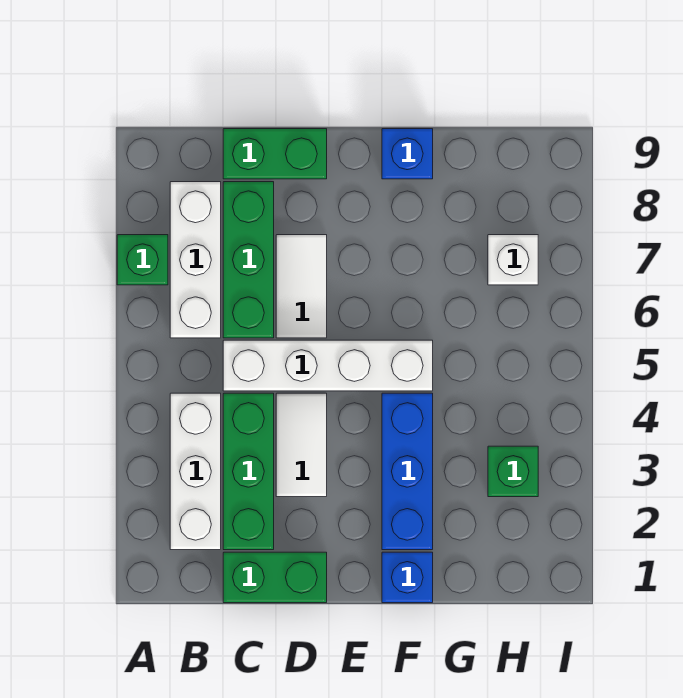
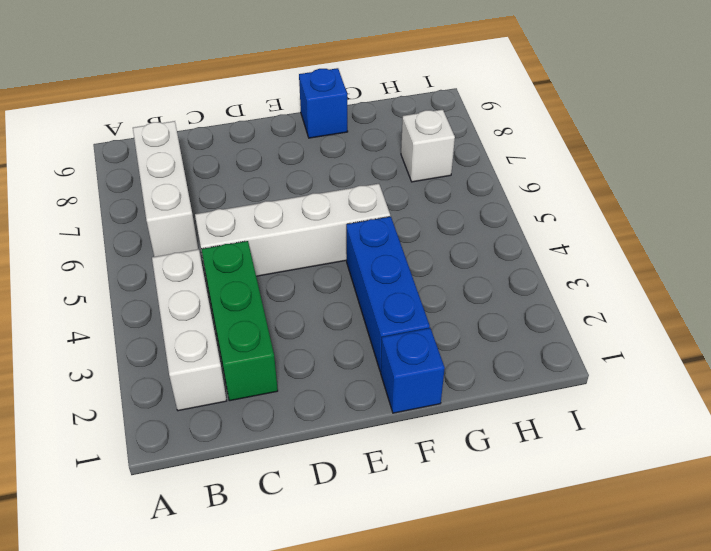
none -> green brick A7 level 1
none -> green brick C1:D1 level 1
none -> green brick C6:C8 level 1

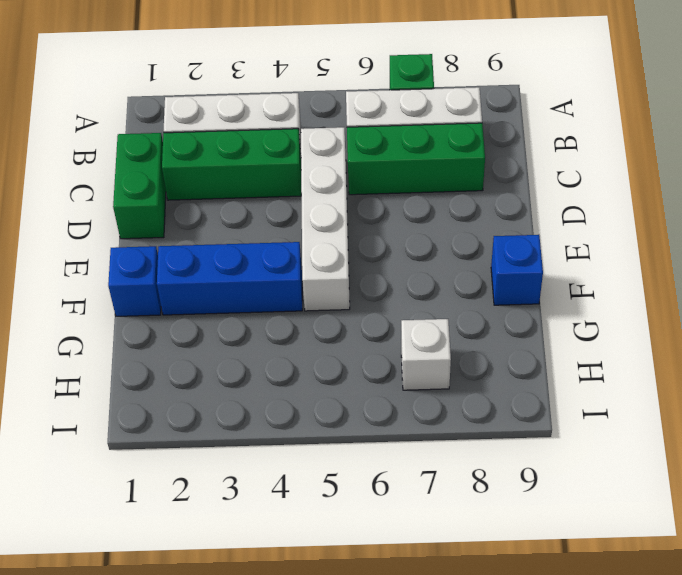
none -> green brick C9:D9 level 1
none -> white tile D3:D4 level 1
none -> white tile D6:D7 level 1

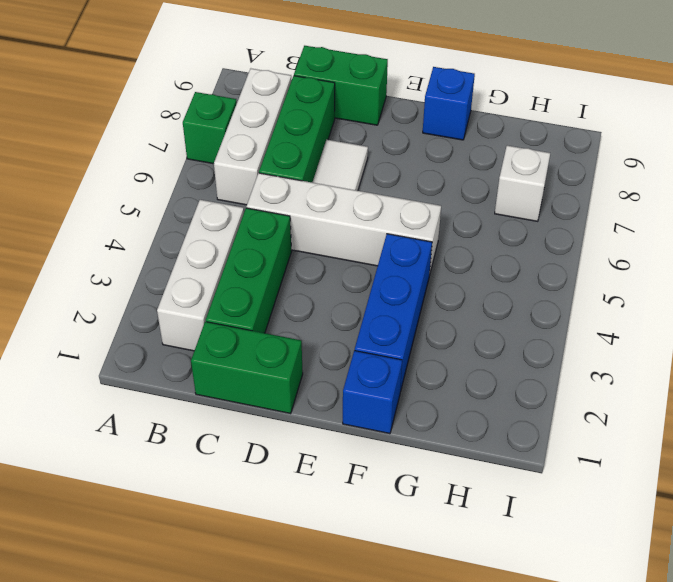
none -> white tile D3:D4 level 1
none -> green brick H3 level 1

